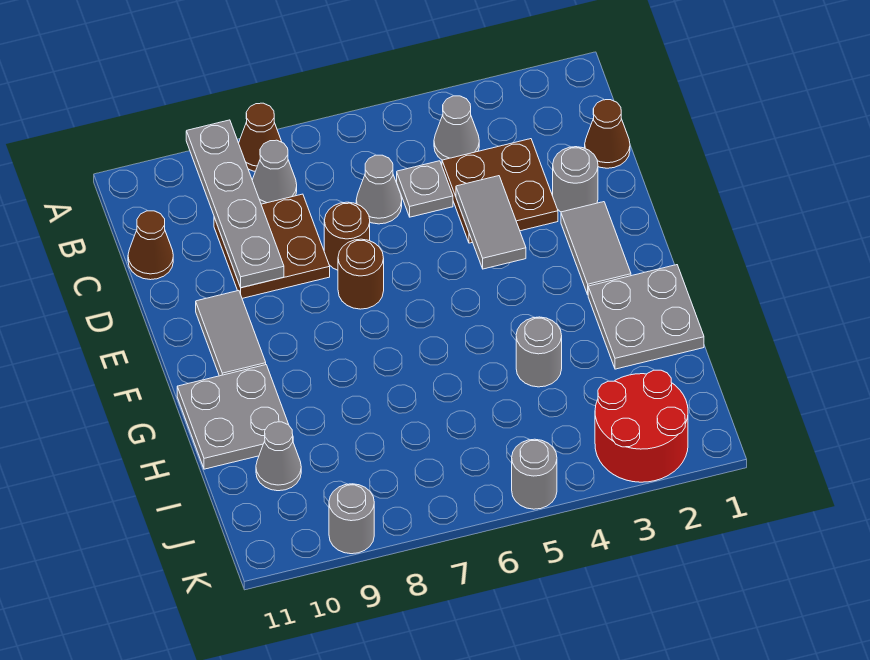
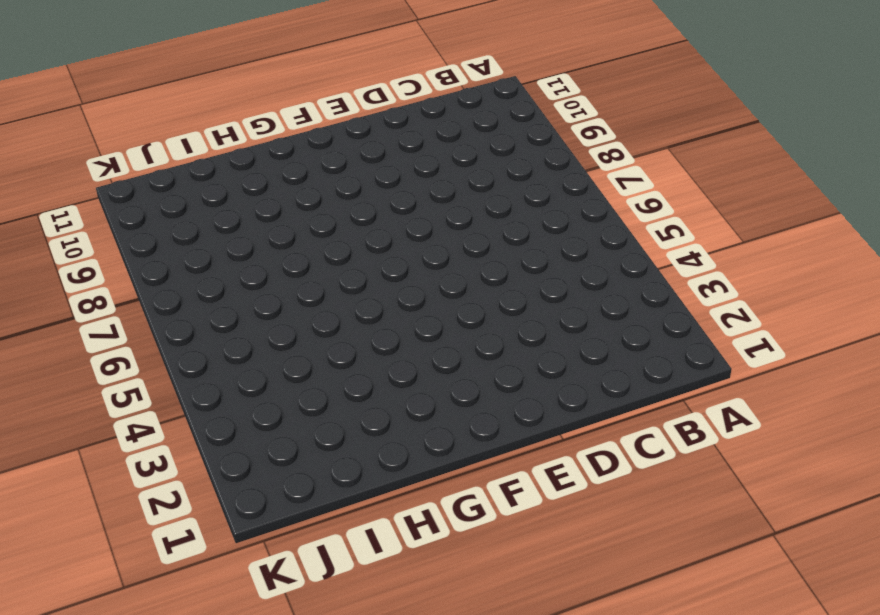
none -> brown cone A8 level 1
none -> grey cone B4 level 1
none -> grey cone B8 level 1

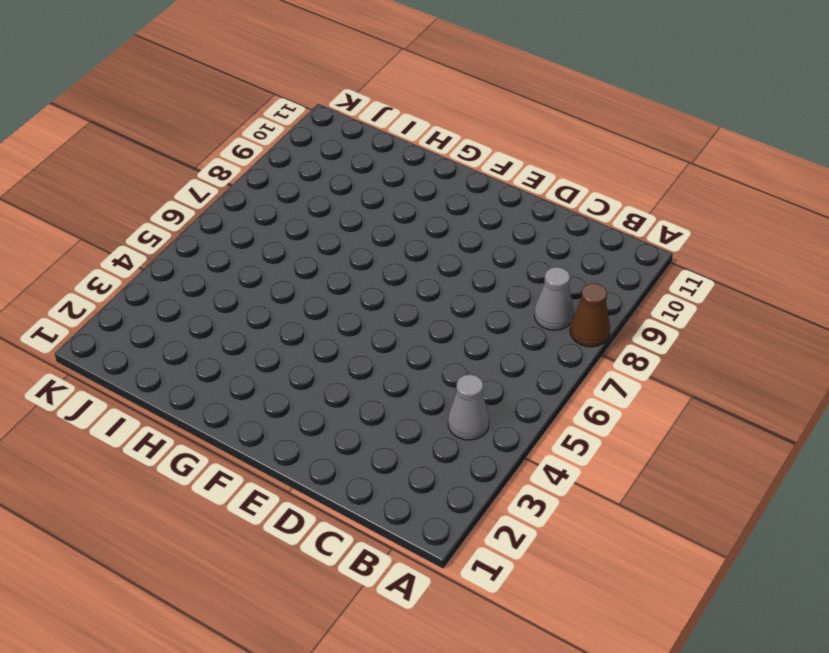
none -> brown cone C1 level 1
none -> brown plate C3:D4 level 1
none -> grey plate C5 level 1

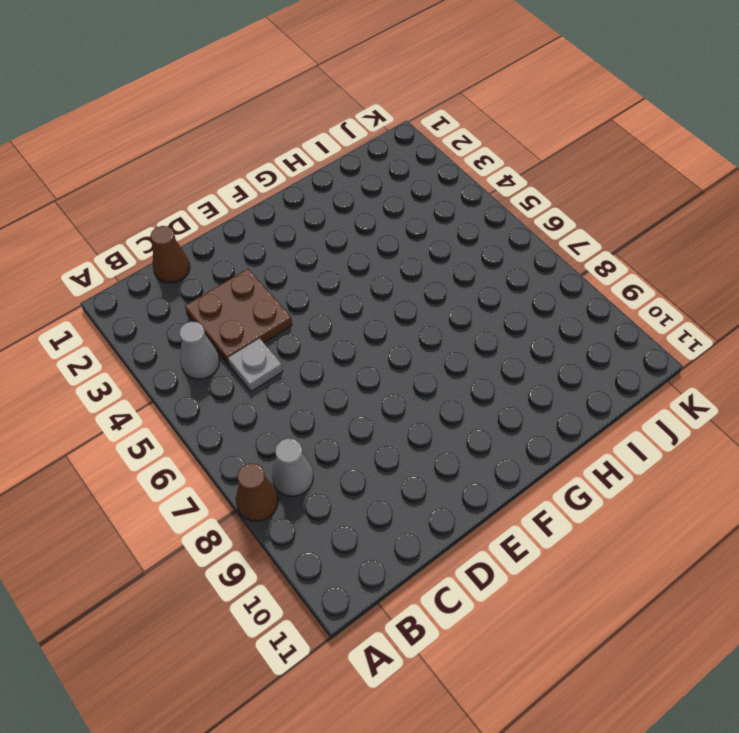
none -> grey cone C6 level 1
none -> brown plate C8:D9 level 1
none -> brown cone C11 level 1

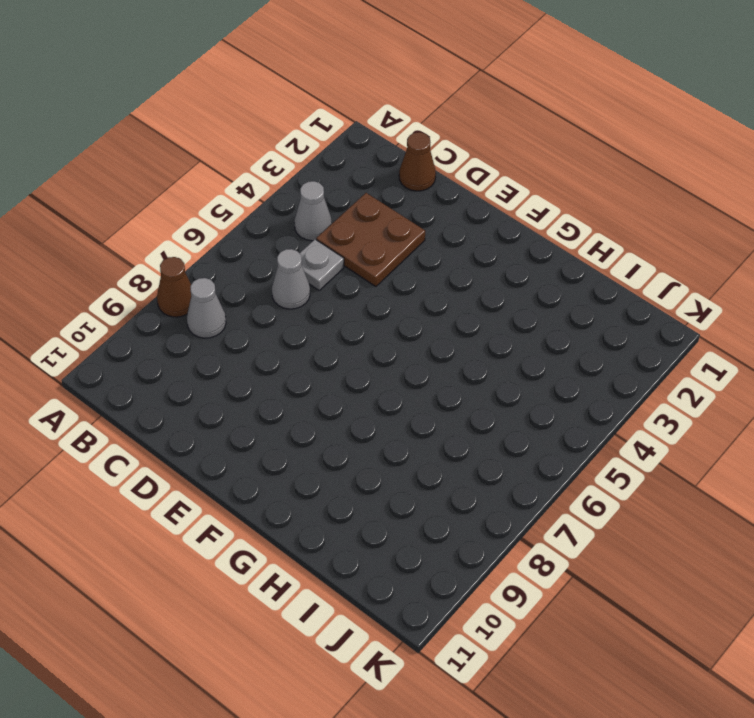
none -> brown plate C8:D9 level 1
none -> brown cone C11 level 1
none -> grey round brick D2 level 1

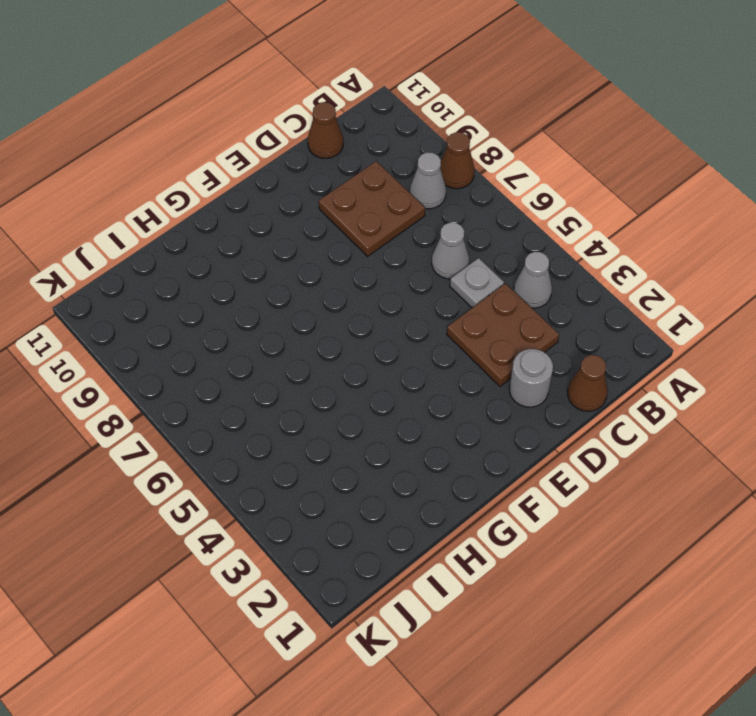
none -> brown round brick D7 level 1
none -> grey tile E2:F2 level 1
none -> brown round brick E7 level 1

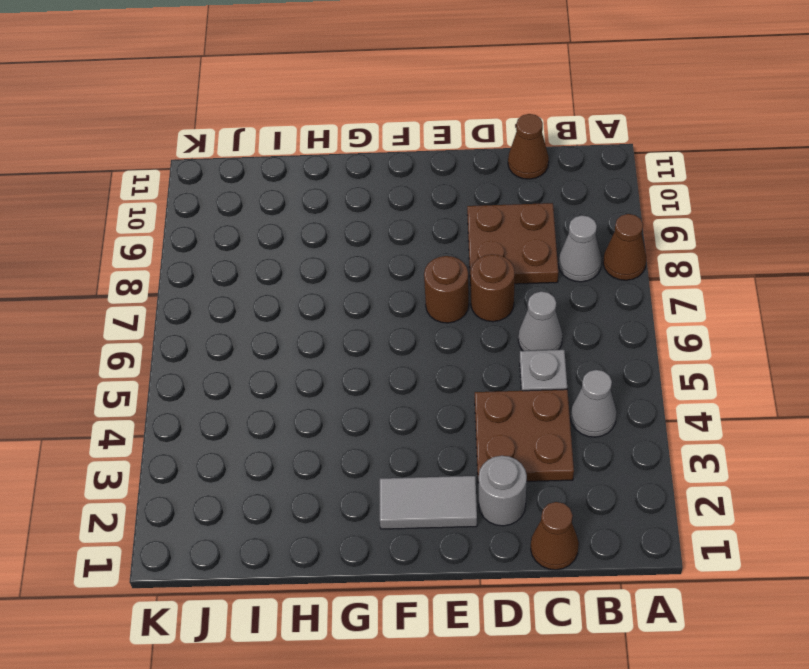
none -> grey tile E10:F10 level 1
none -> grey plate G1:H2 level 1
none -> grey plate G10:H11 level 1

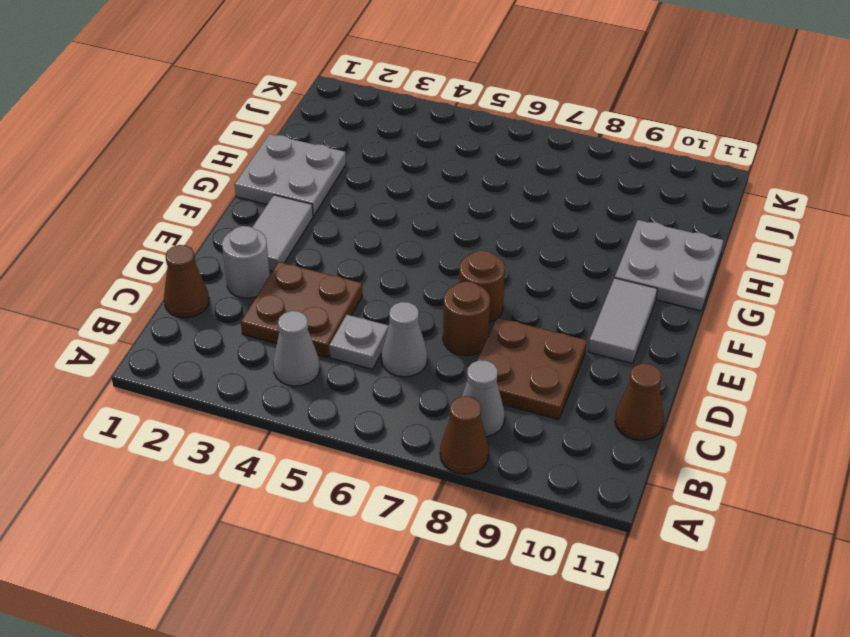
none -> grey round brick H4 level 1
none -> grey cone I10 level 1
none -> red round brick J2:K3 level 1

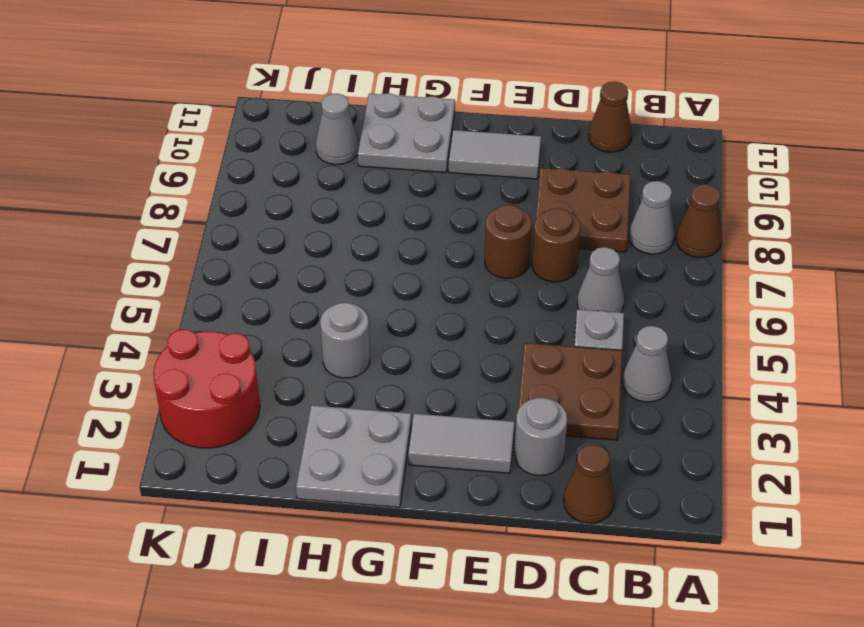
none -> grey round brick K5 level 1
none -> grey round brick K9 level 1
none -> grey plate A9:D9 level 2

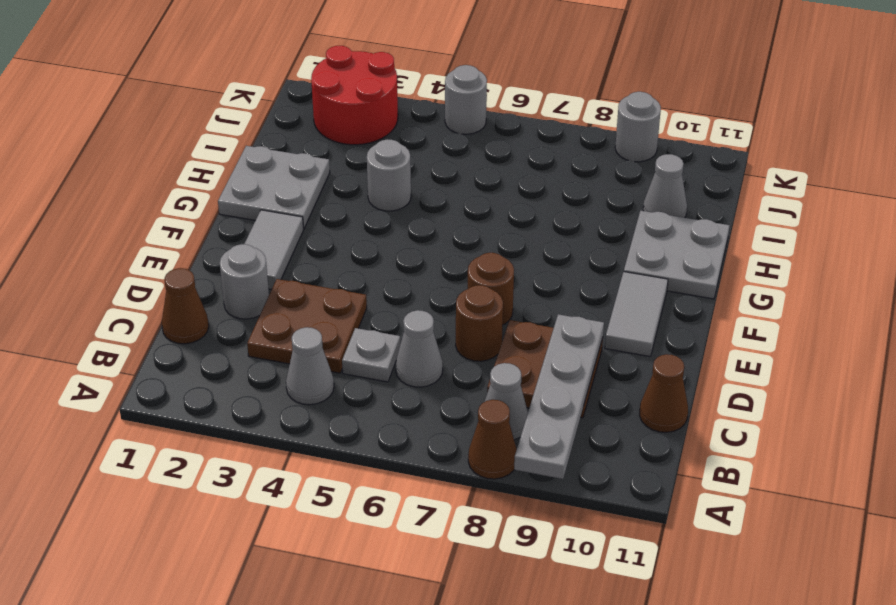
none -> grey tile D4:E4 level 2

